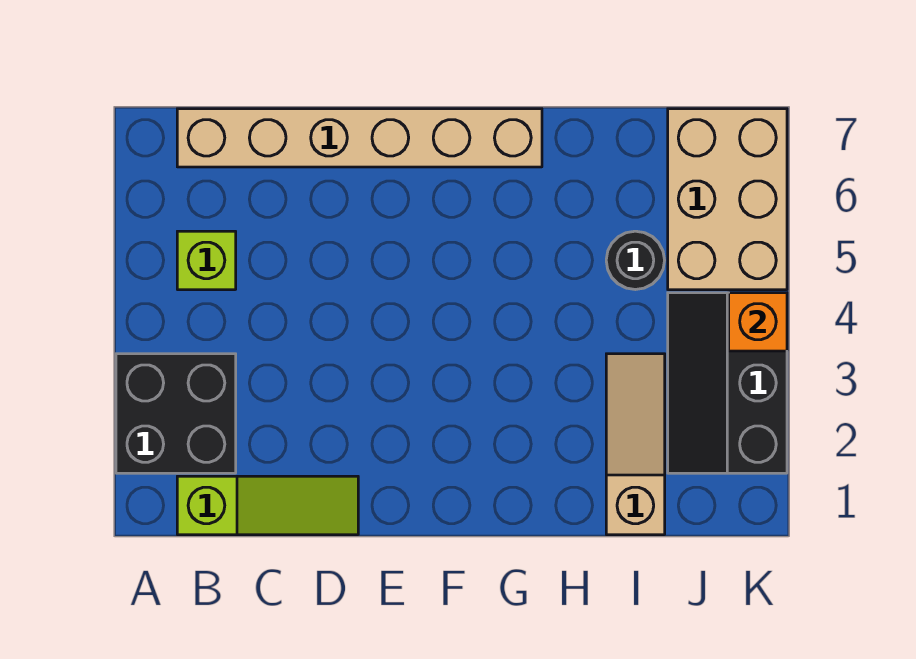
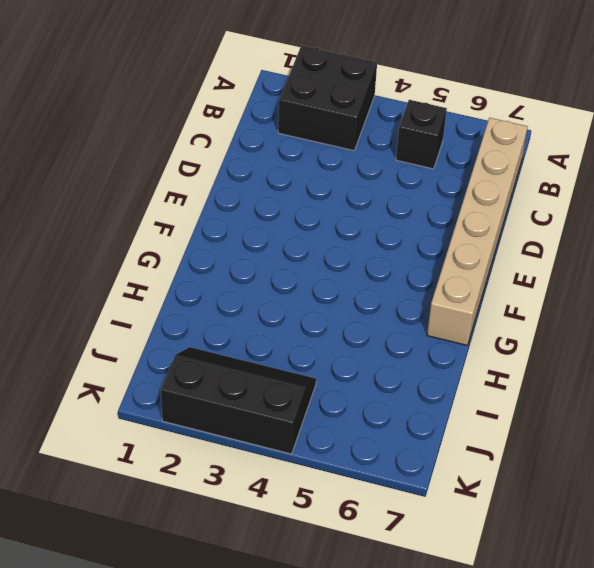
black brick B5 level 1 -> lime brick B5 level 1
none -> lime slope B1:D1 level 1 top B
none -> tan slope I1:I3 level 1 top 1

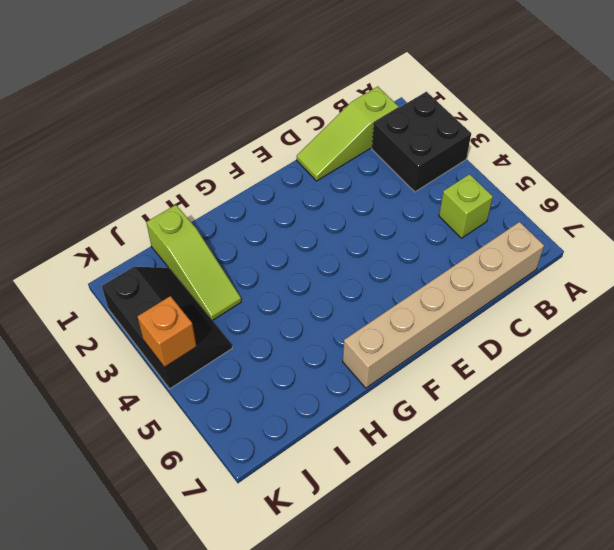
lime slope I1:I3 level 1 top 1 -> tan slope I1:I3 level 1 top 1
none -> black round brick I5 level 1
none -> tan brick J5:K7 level 1

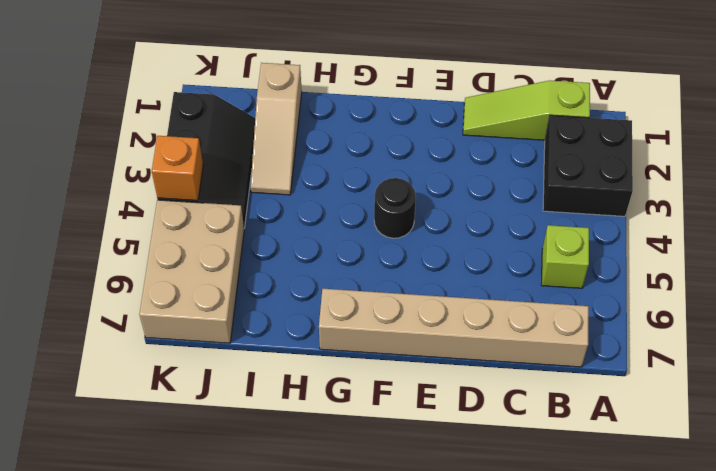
black round brick F4 level 1 -> black round brick I5 level 1

